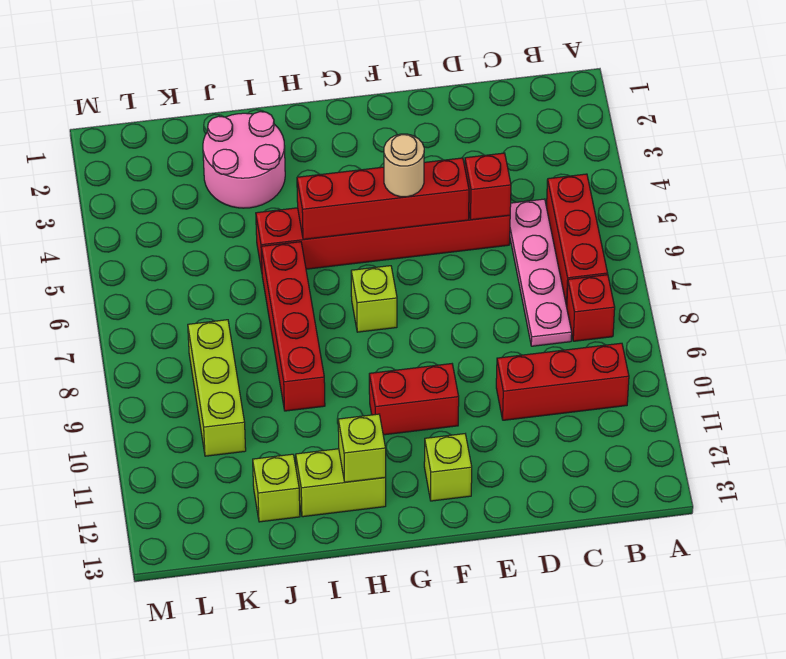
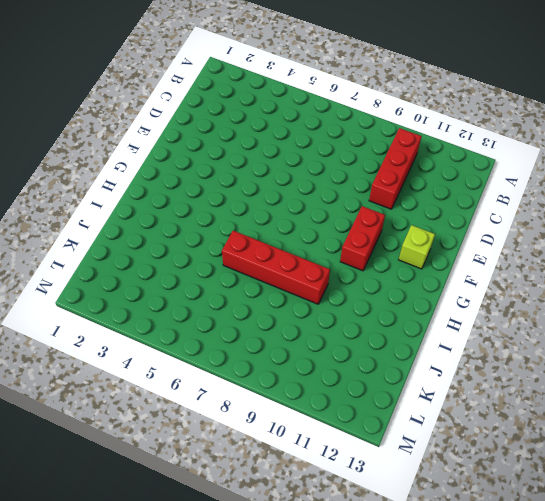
none -> red brick B5:B7 level 1
none -> red brick B8 level 1
none -> pink plate C5:C8 level 1

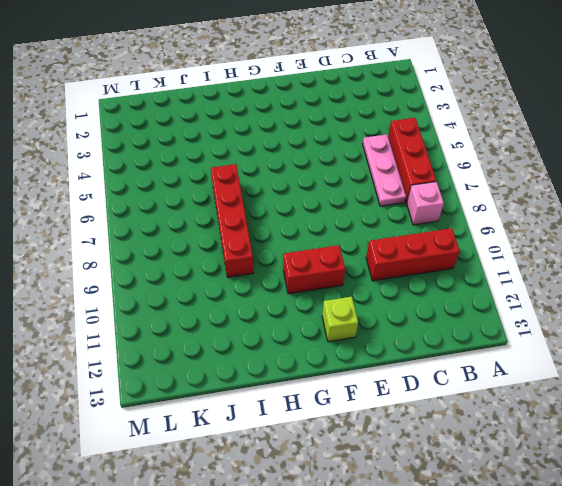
pink brick B8 level 1 -> red brick B8 level 1
pink plate C5:C7 level 1 -> pink plate C5:C8 level 1
none -> red brick D5:I5 level 1
none -> lime brick G7 level 1
none -> lime brick H12:I12 level 1

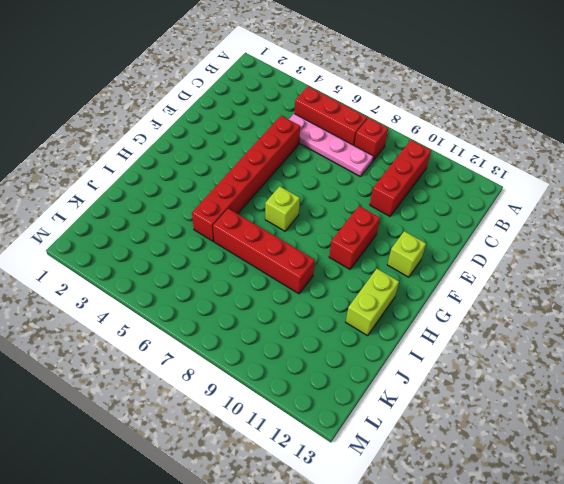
none -> pink round brick I2:J3 level 1
none -> lime brick J12 level 1
none -> lime brick K8:K10 level 1

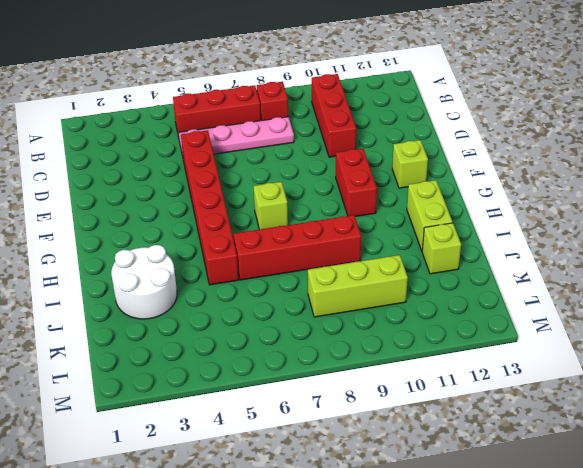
white round brick I2:J3 level 1 -> pink round brick I2:J3 level 1
none -> red brick D5 level 2
none -> red brick E5:H5 level 2
none -> lime brick H12 level 2

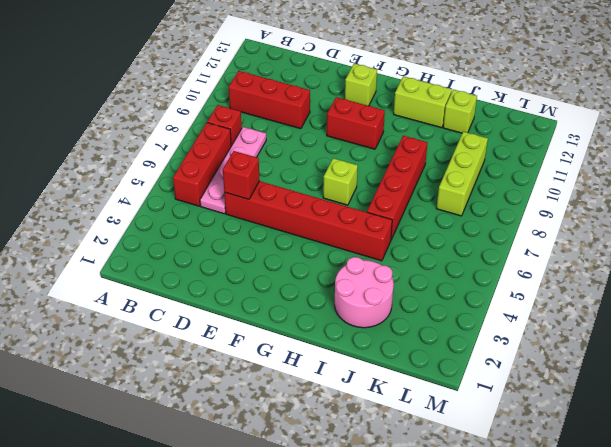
none -> red brick E5:H5 level 2
none -> lime brick H12 level 2
none -> tan round brick F5 level 3

